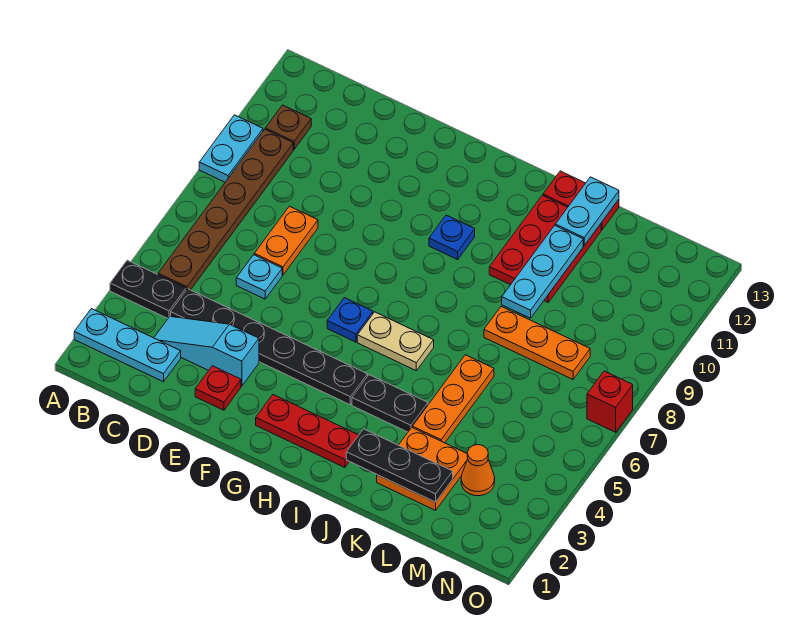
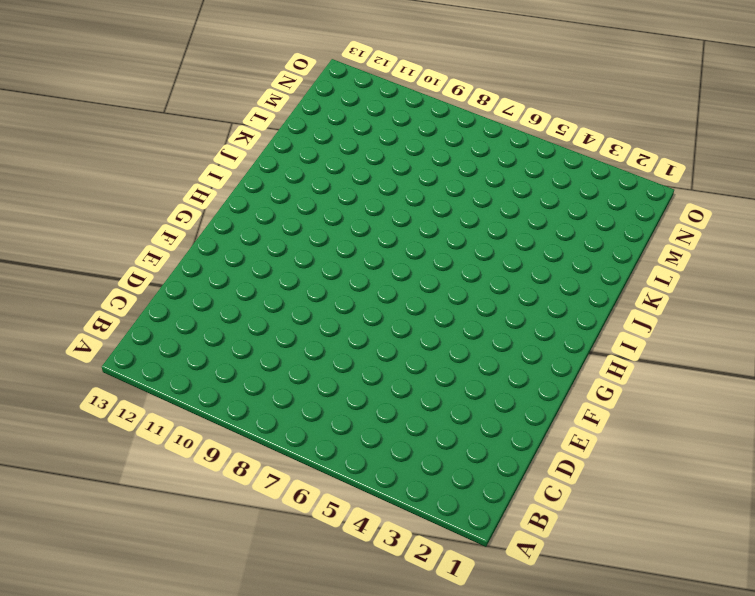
none -> cyan plate A2:C2 level 1
none -> black plate A4:B4 level 1
none -> cyan plate A9:A10 level 1

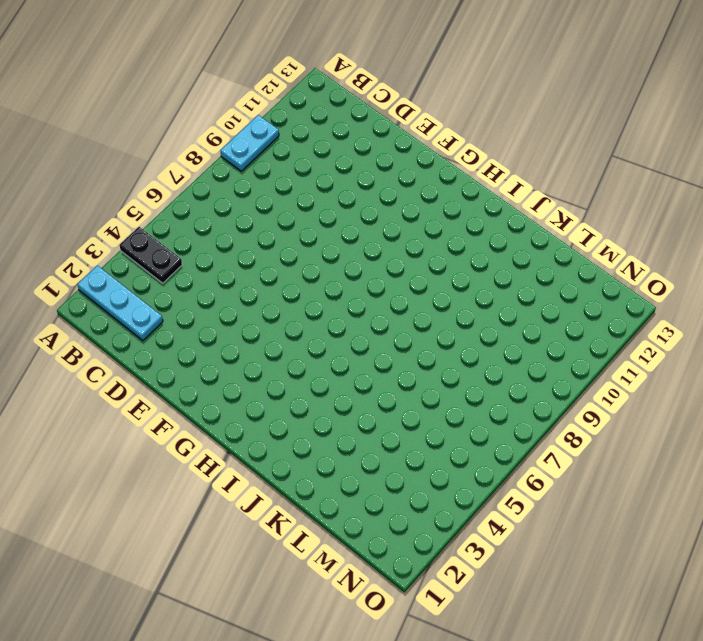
none -> brown plate B5:B10 level 1
none -> brown plate B11 level 1
none -> cyan slope C3:E3 level 1 top E

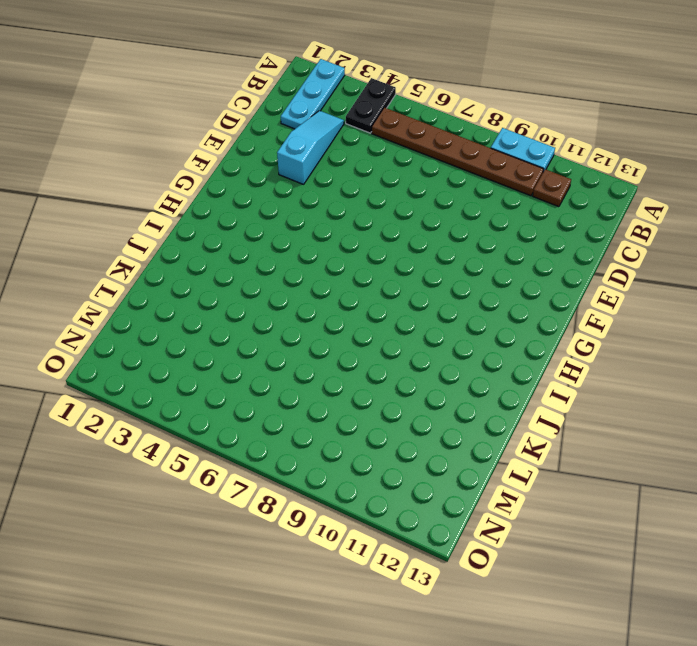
none -> black plate C4:H4 level 1
none -> cyan plate D6 level 1
none -> orange plate D7:D8 level 1

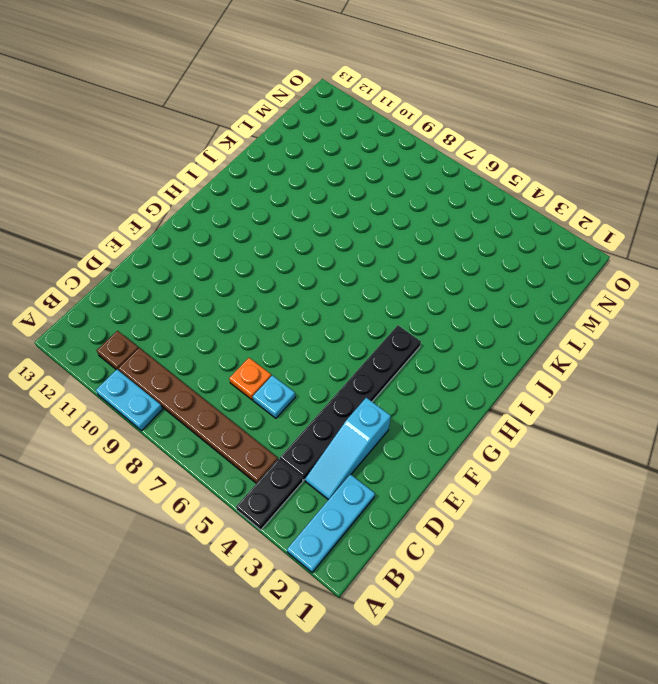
orange plate D7 level 1 -> orange plate D7:D8 level 1
none -> red plate E2 level 1
none -> red plate G2:I2 level 1
none -> blue plate G6 level 1

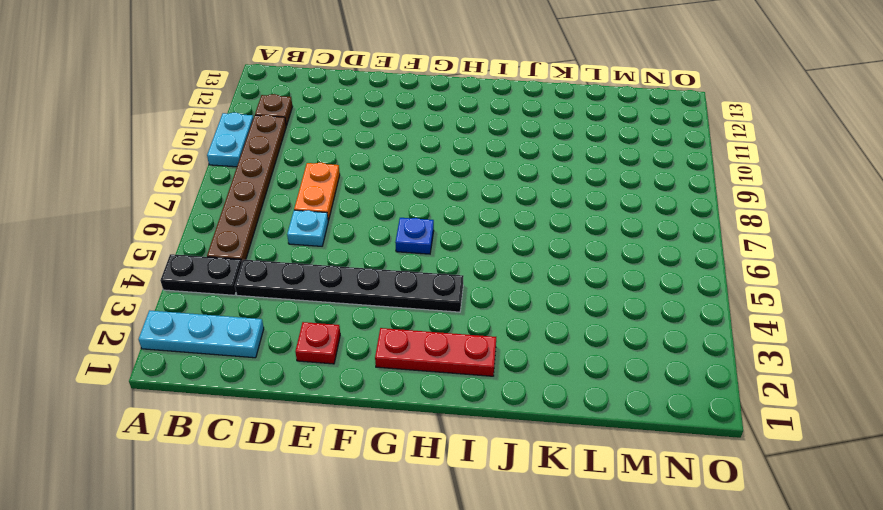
none -> cyan slope C3:E3 level 1 top E
none -> tan plate H6:I6 level 1
none -> blue plate H10 level 1

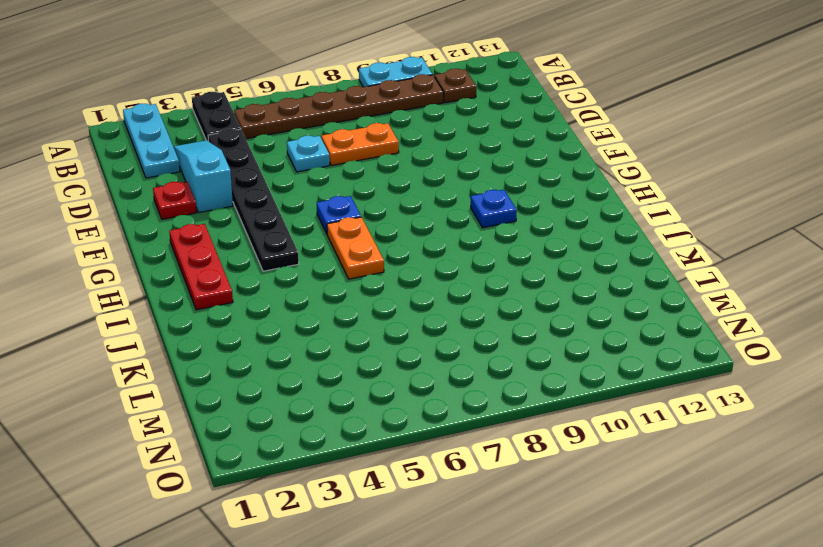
orange plate H6:I6 level 1 -> tan plate H6:I6 level 1
none -> black plate I4:J4 level 1
none -> red plate J10:K12 level 1
none -> red plate J13:K13 level 1

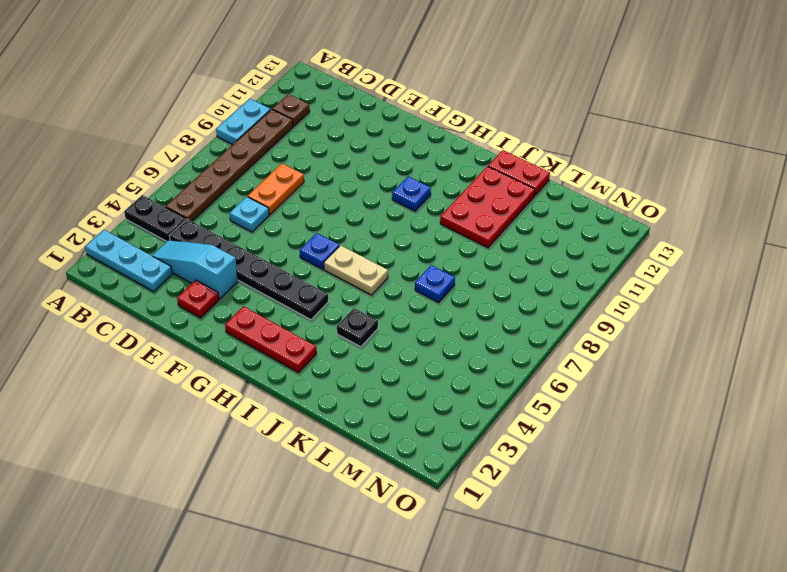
black plate J4 level 1 -> black plate I4:J4 level 1
blue plate K7 level 1 -> none
none -> orange plate K2:L3 level 1
none -> orange plate K4:K6 level 1
none -> orange plate K8:M8 level 1

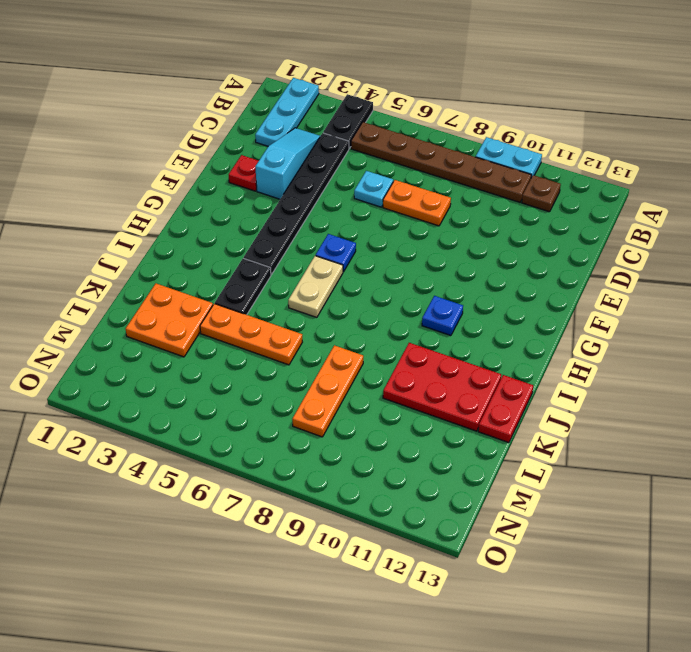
none -> red plate G2:I2 level 1
none -> orange cone M3 level 1
none -> red brick O7 level 1

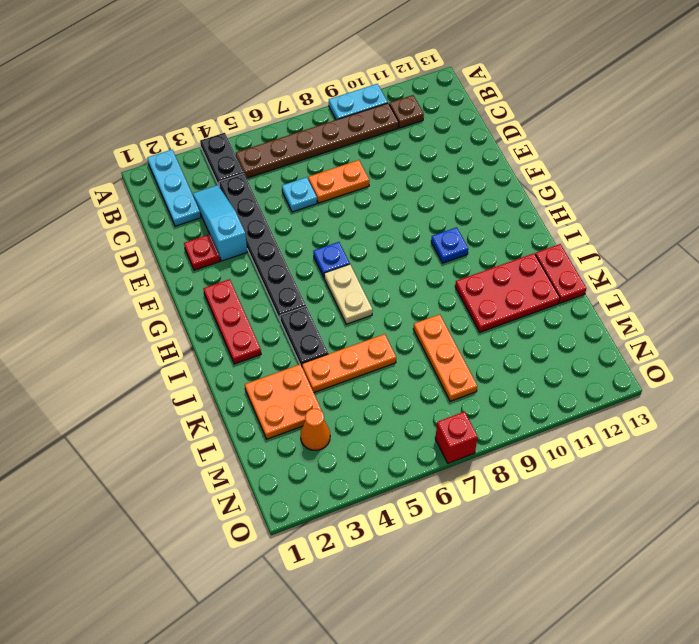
none -> black plate J2:L2 level 2
none -> cyan plate K9:K11 level 2
none -> cyan plate K12:K13 level 2

